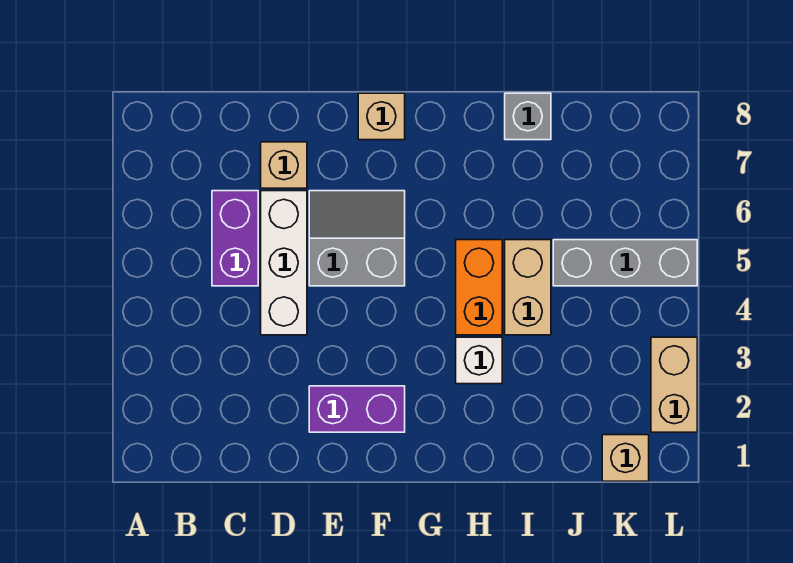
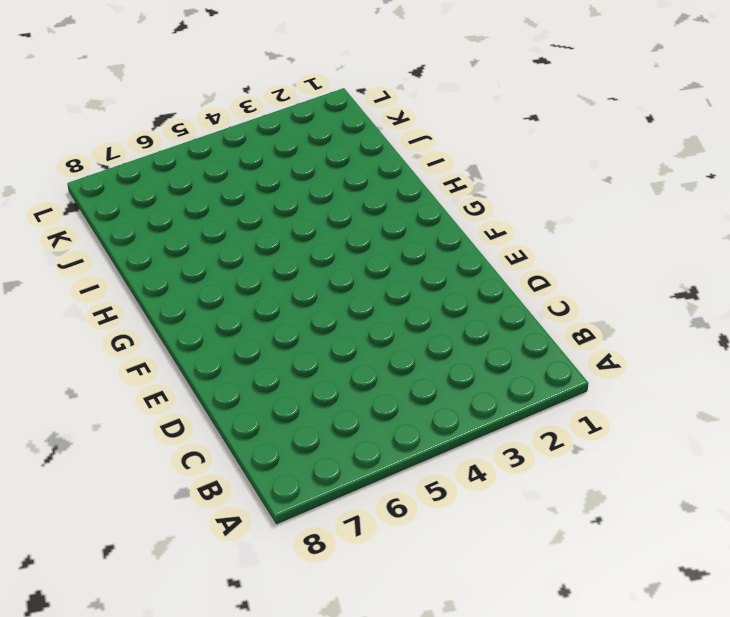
none -> purple brick C5:C6 level 1
none -> white brick D4:D6 level 1
none -> tan brick D7 level 1

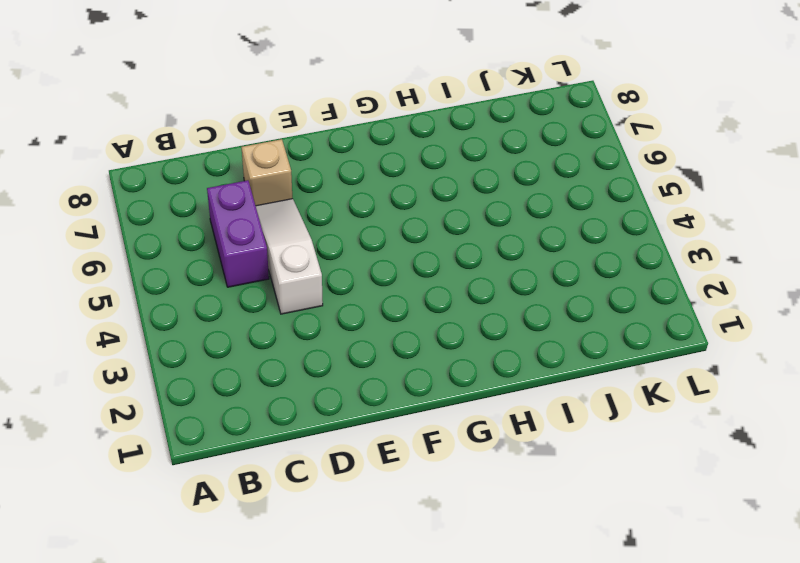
white slope D4:D6 level 1 top 4 -> white brick D4:D6 level 1
none -> purple brick E2:F2 level 1
none -> grey slope E5:F6 level 1 top 5
none -> tan brick F8 level 1

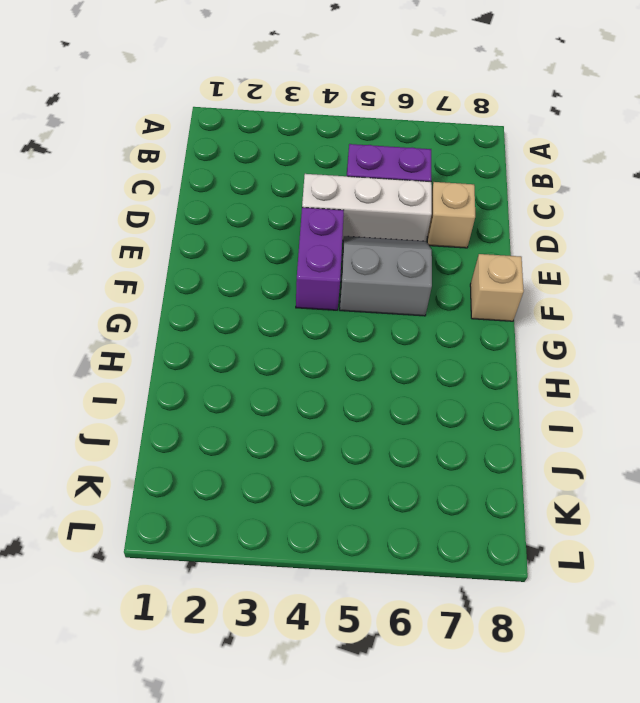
purple brick E4:F4 level 1 -> purple brick E2:F2 level 1
grey slope E5:F6 level 1 top F -> grey slope E5:F6 level 1 top 5
none -> white brick H3 level 1
none -> orange brick H4:H5 level 1
none -> tan brick I4:I5 level 1

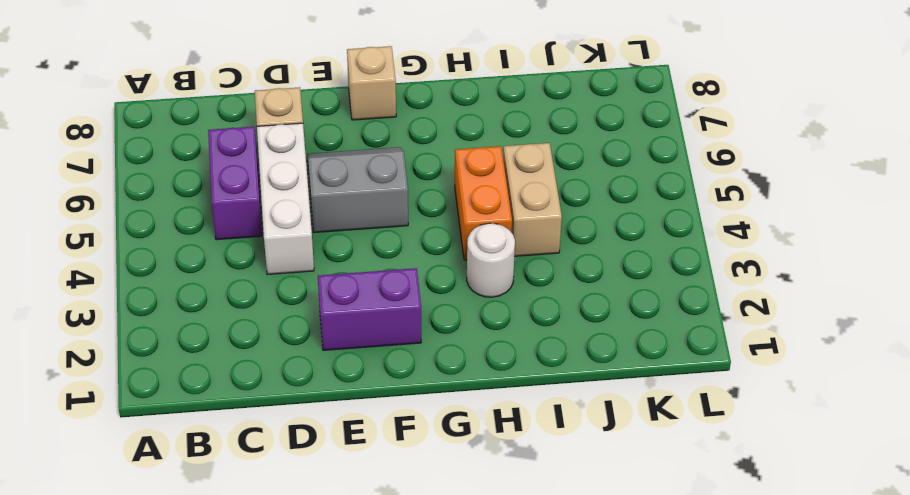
white round brick H3 level 1 -> white brick H3 level 1
none -> grey brick I8 level 1
none -> grey brick J5:L5 level 1
none -> tan brick K1 level 1

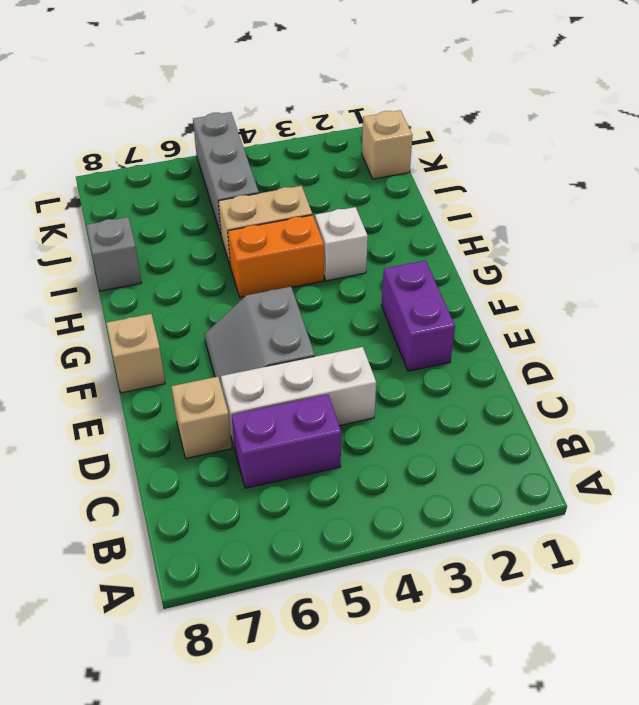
none -> tan brick L2:L3 level 1

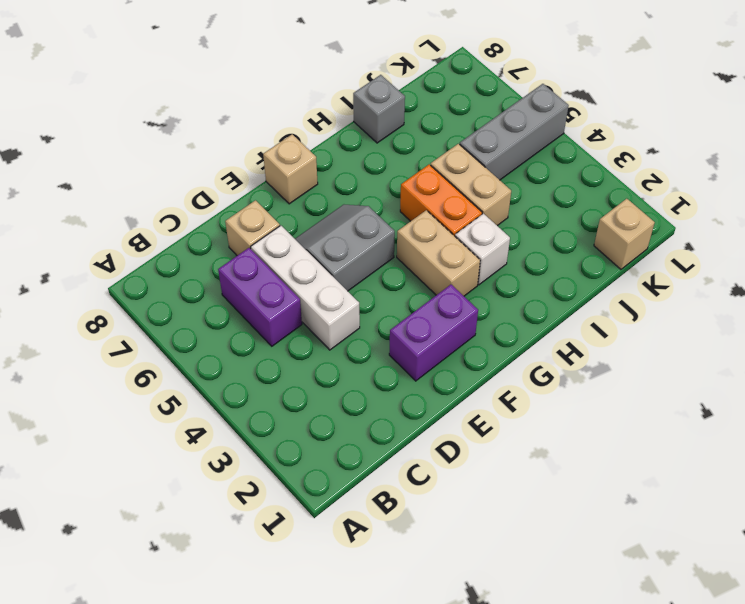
tan brick G3:G4 level 1 -> tan brick L2:L3 level 1

